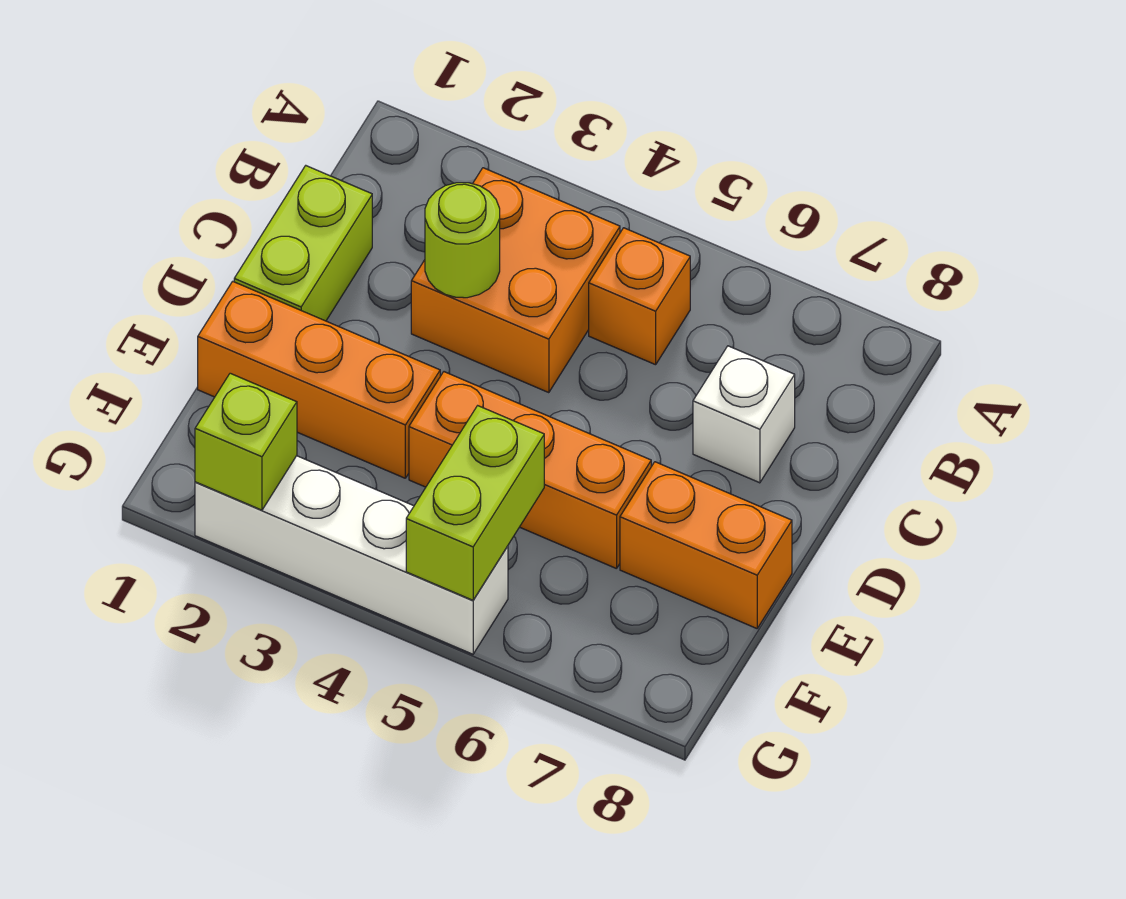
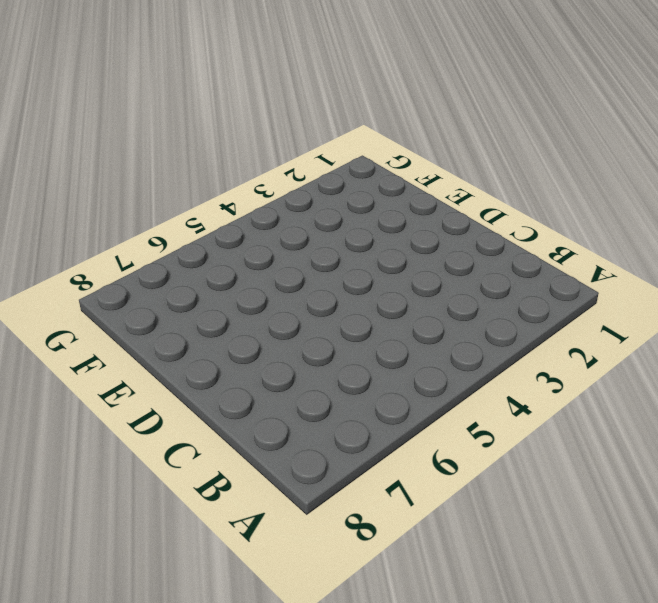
none -> orange brick B3:C4 level 1
none -> orange brick B5 level 1

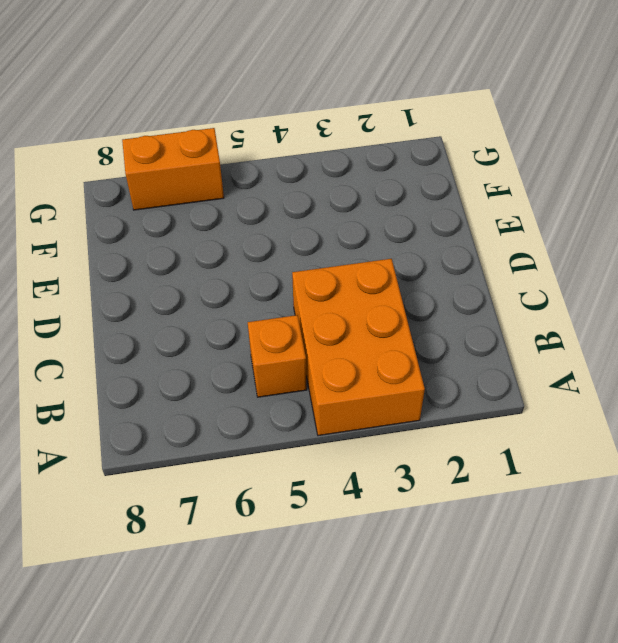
orange brick A3:C4 level 1 -> orange brick B3:C4 level 1
orange brick G6:G7 level 1 -> orange brick E7:E8 level 1
none -> lime brick C1:D1 level 1
none -> white brick C7 level 1

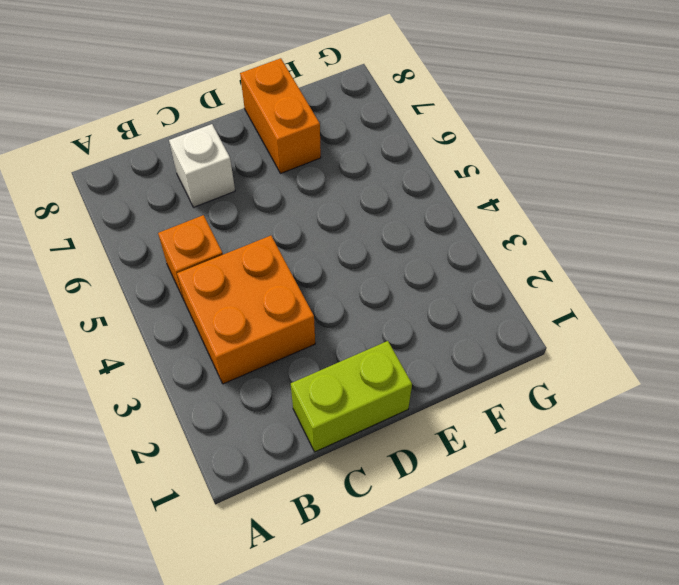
none -> orange brick E1:E3 level 1
none -> orange brick E4:E6 level 1

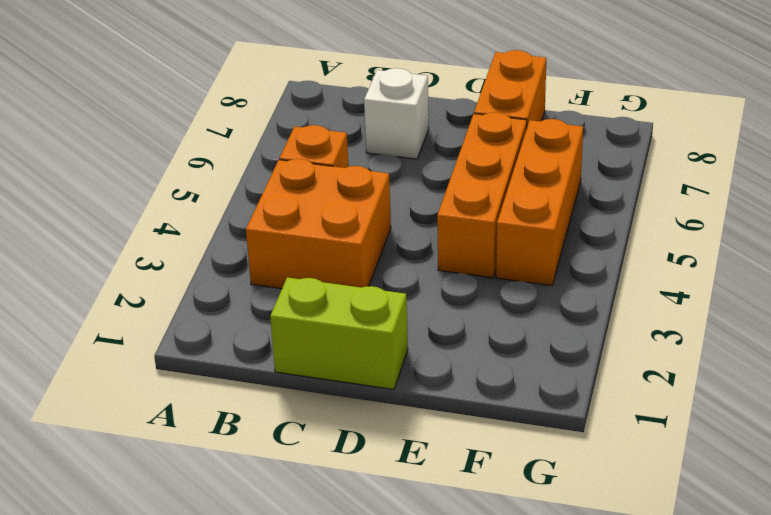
orange brick F4:F6 level 1 -> orange brick E1:E3 level 1
none -> white brick G2:G5 level 1
none -> lime round brick C3 level 2

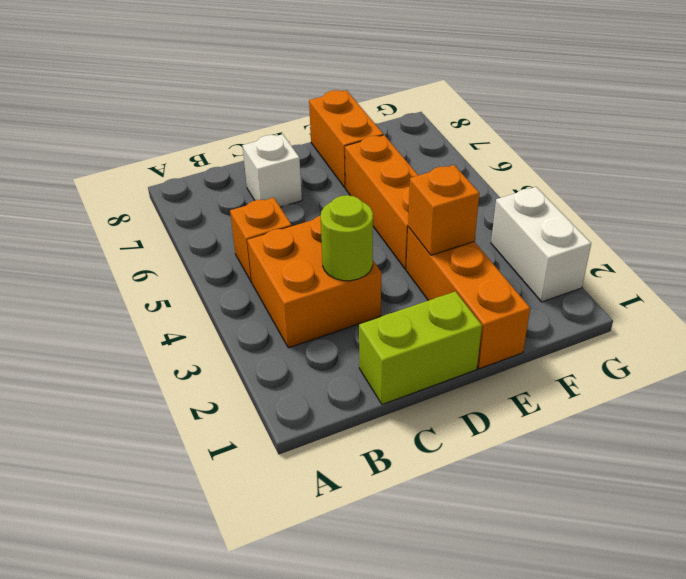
orange brick E3 level 2 -> none
white brick G2:G3 level 1 -> white brick G2:G5 level 1
none -> lime brick F5:G5 level 2
none -> lime brick G2 level 2

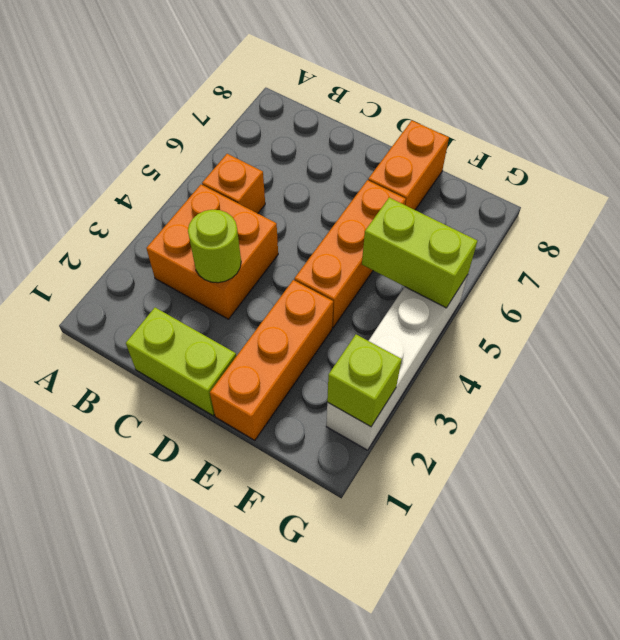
none -> white brick C7 level 1

